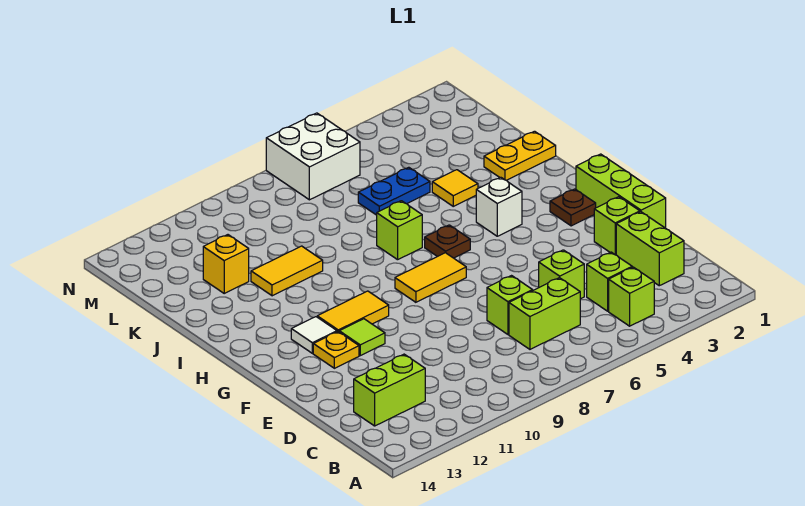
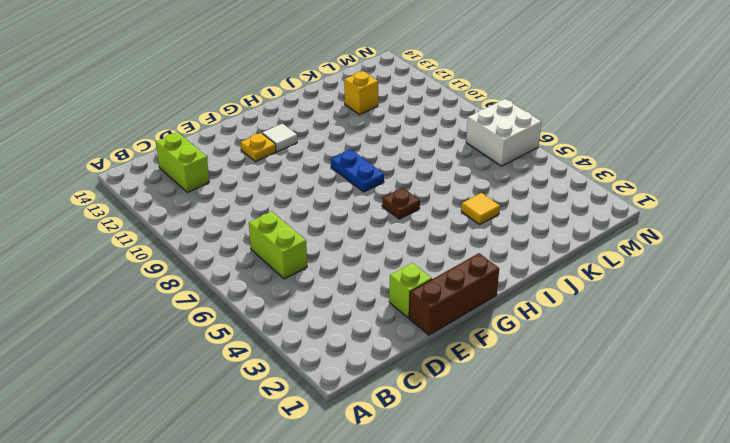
brown brick E1:G1 level 1 -> lime brick E1:G1 level 1
blue plate H8:H9 level 1 -> blue plate K5:K6 level 1
none -> lime brick B4 level 1
none -> lime brick C2:D2 level 1
none -> lime brick C4 level 1

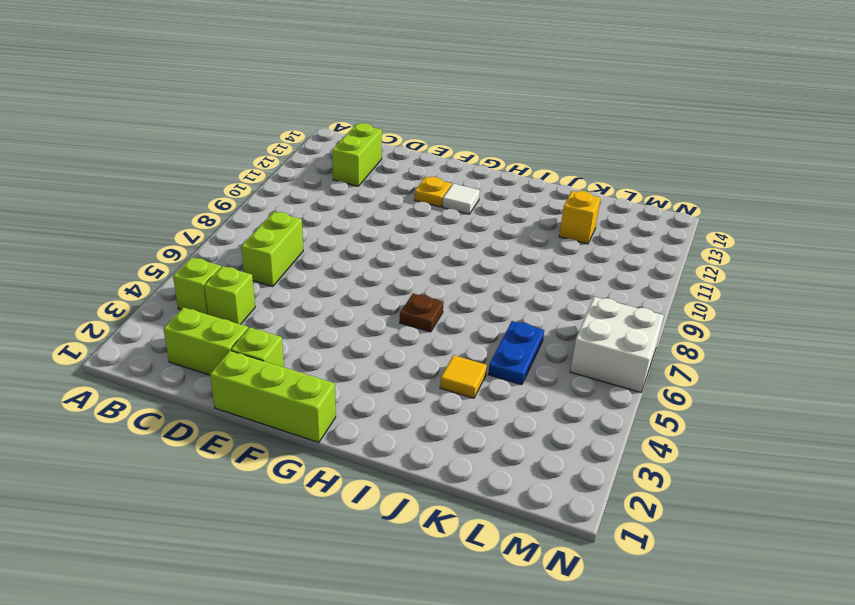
none -> lime brick D5 level 1
none -> lime brick D7 level 1
none -> lime tile F11 level 1

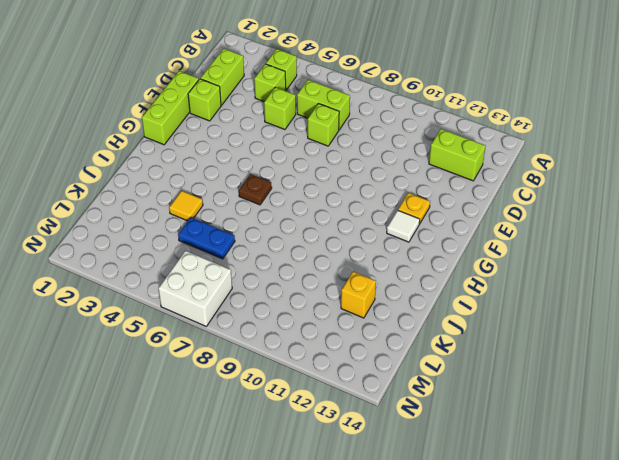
none -> lime tile F11 level 1
none -> brown plate G2 level 1
none -> yellow tile G7:G8 level 1

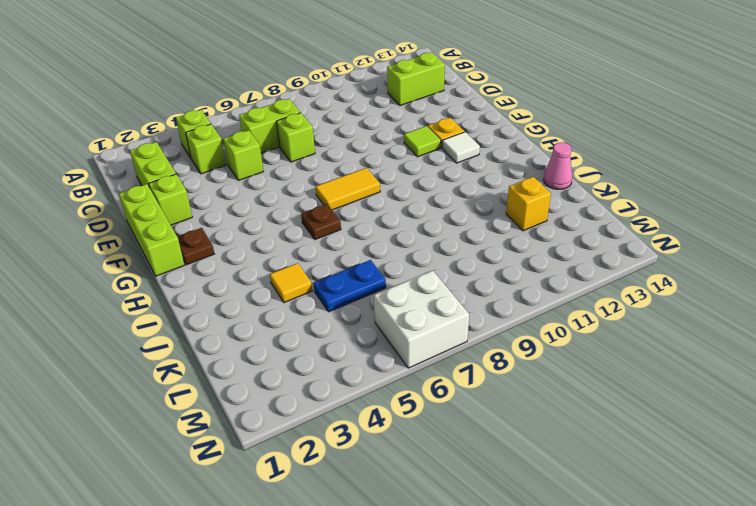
pink cone J14 level 1 -> none
none -> yellow tile G10:G11 level 1
none -> white brick H4 level 1
none -> lime brick I7 level 1

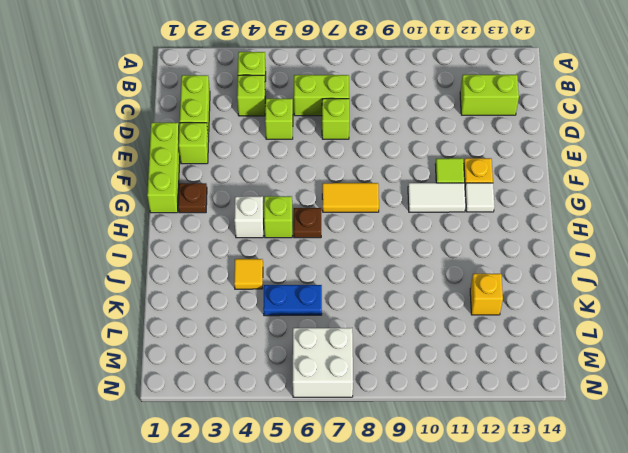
white tile G10:G11 level 1 -> yellow tile G10:G11 level 1
lime brick H5 level 1 -> lime brick I7 level 1
none -> yellow plate J1:J2 level 1
none -> yellow tile J10:J11 level 1

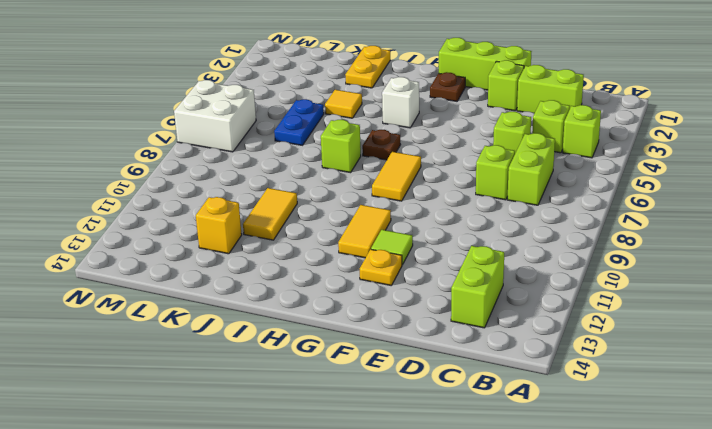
none -> white tile G12 level 1

